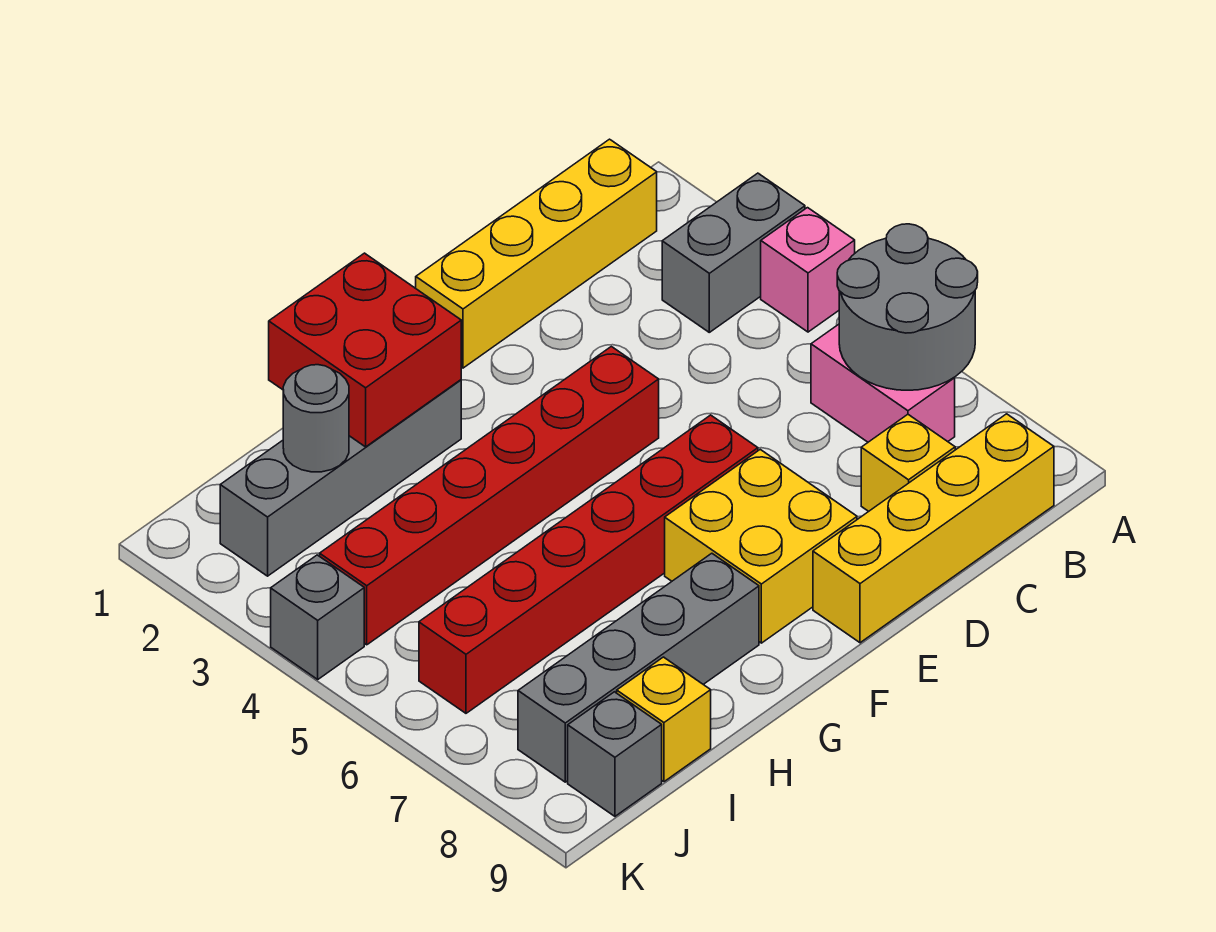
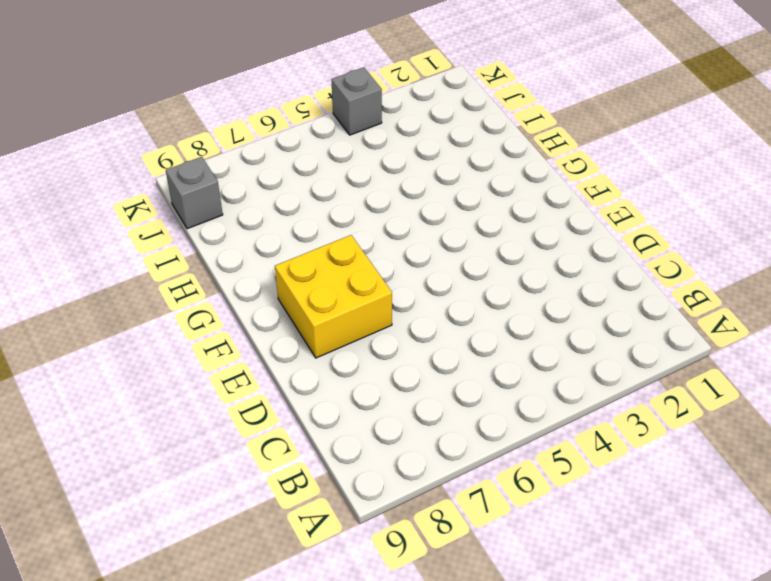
none -> grey brick A3:B3 level 1
none -> pink brick A4 level 1
none -> yellow brick B1:E1 level 1

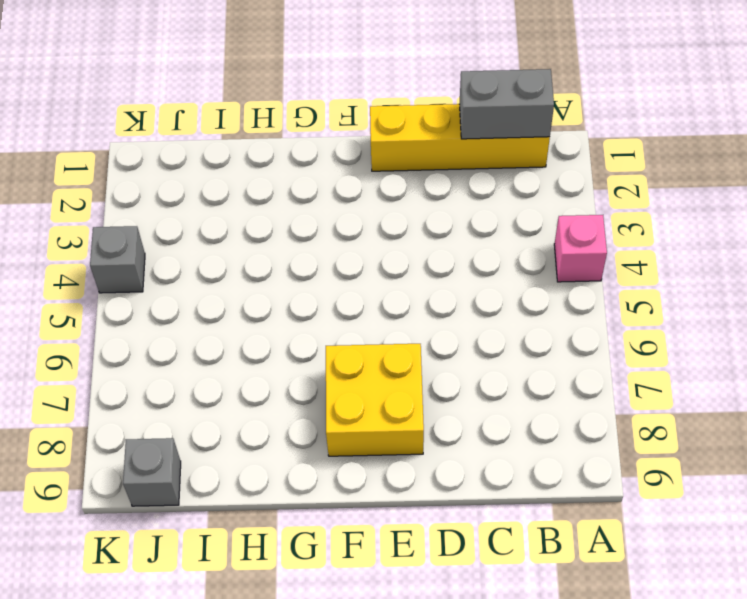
grey brick B1:C1 level 2 -> grey brick A3:B3 level 1
none -> pink brick B6:B7 level 1
none -> yellow brick B9:E9 level 1
none -> yellow brick C8 level 1

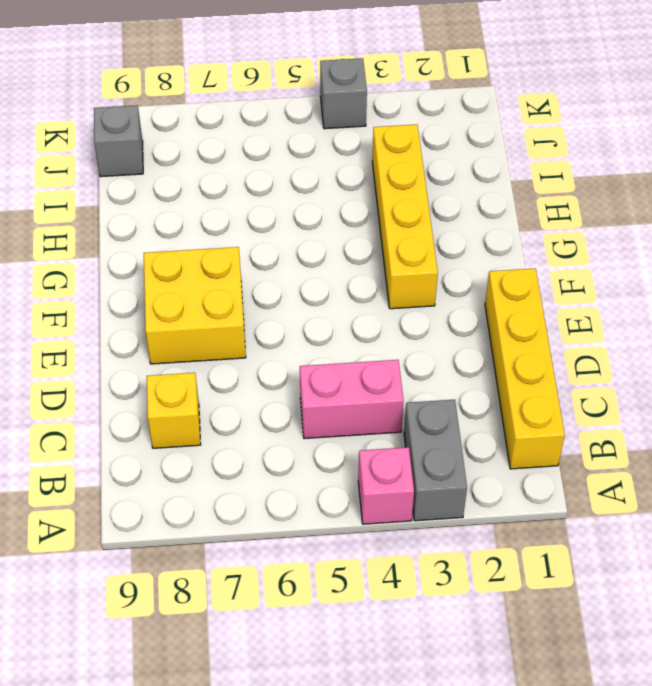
pink brick C4:C5 level 1 -> pink brick B6:B7 level 1
yellow brick F3:I3 level 1 -> yellow brick B9:E9 level 1
none -> red brick E4:J4 level 1
none -> red brick E6:J6 level 1
none -> grey brick G2:J2 level 1

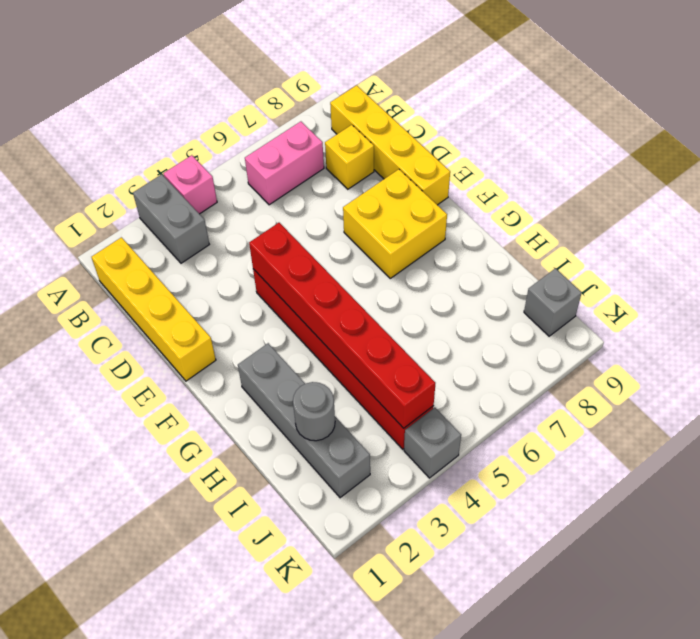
red brick E4:J4 level 2 -> red brick E6:J6 level 1
none -> grey brick G8:J8 level 1
none -> yellow brick I9 level 1
none -> grey round brick A6:B7 level 2

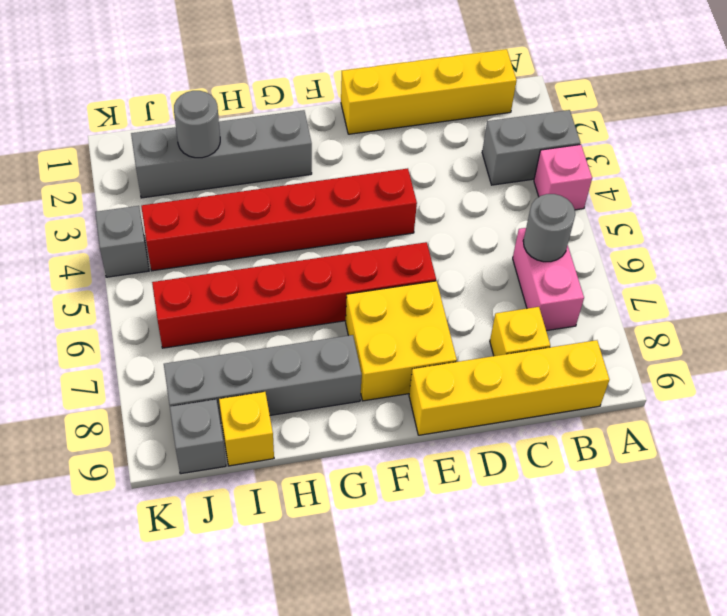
grey round brick B6 level 2 -> grey round brick A6:B7 level 2
none -> red brick G1:H2 level 2

